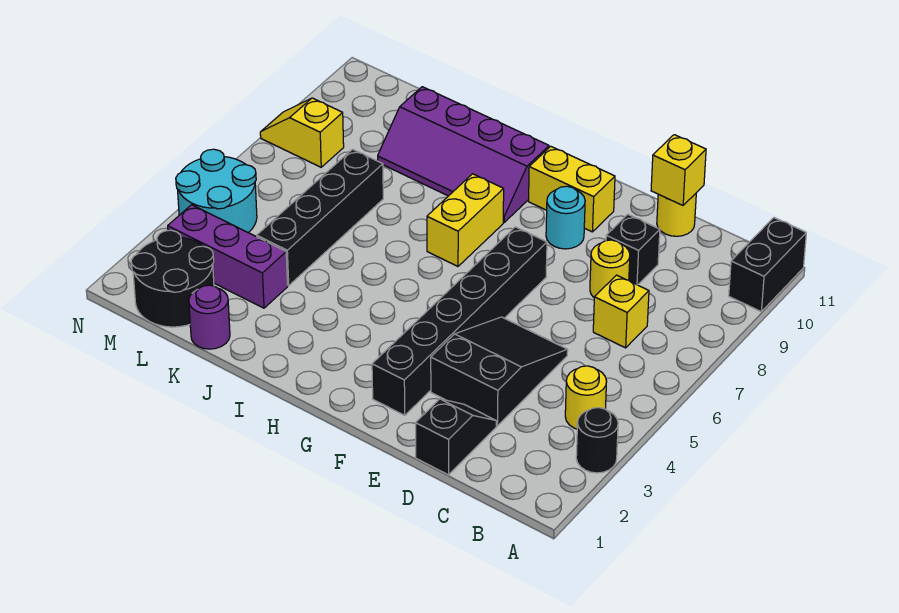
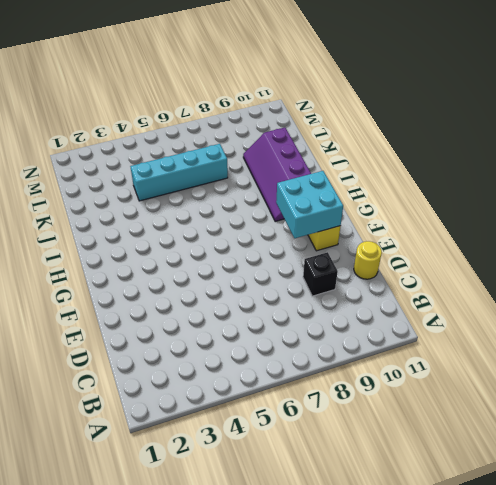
cyan brick F9:G10 level 2 -> none
cyan brick K4:K7 level 1 -> black brick K4:K7 level 1
none -> black round brick A3 level 1
none -> black brick A10:A11 level 1
none -> yellow round brick B4 level 1

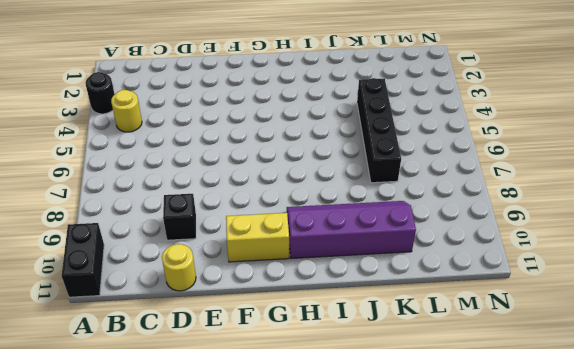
none -> yellow brick C7 level 1
none -> black slope D1:D2 level 1 top 1
none -> black slope D3:E5 level 1 top 3

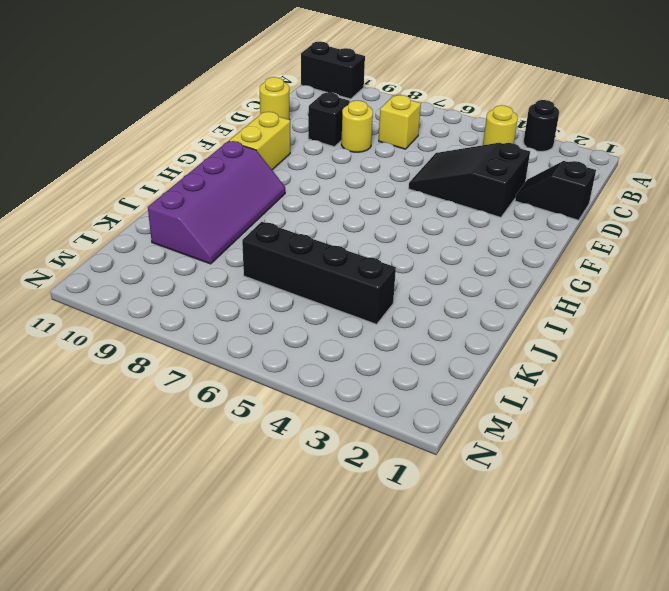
none -> black brick F2:F7 level 1
none -> cyan round brick F9 level 1
none -> yellow brick H7:H8 level 1

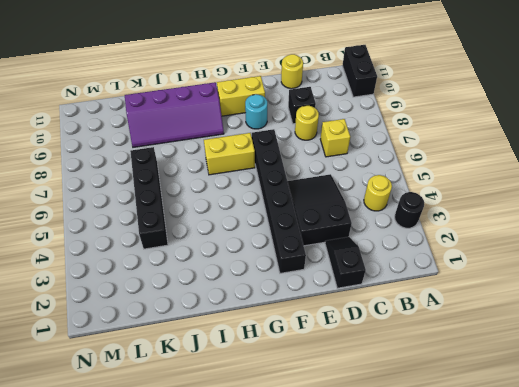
yellow brick G7:H7 level 1 -> yellow brick H7:H8 level 1
none -> purple round brick K1 level 1
none -> purple brick K3:M3 level 1
none -> black round brick L1:M2 level 1

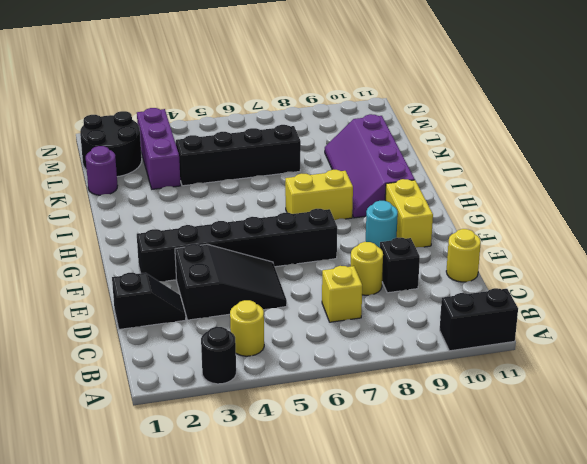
none -> cyan round brick M4:N5 level 1
none -> yellow slope M8:N8 level 1 top M
none -> yellow brick D11 level 2

